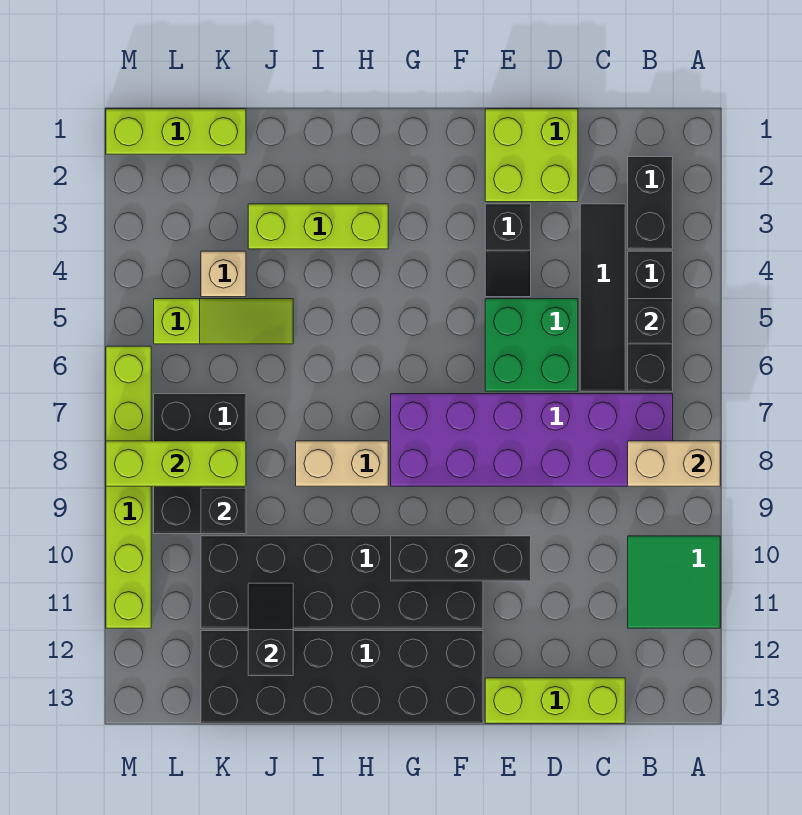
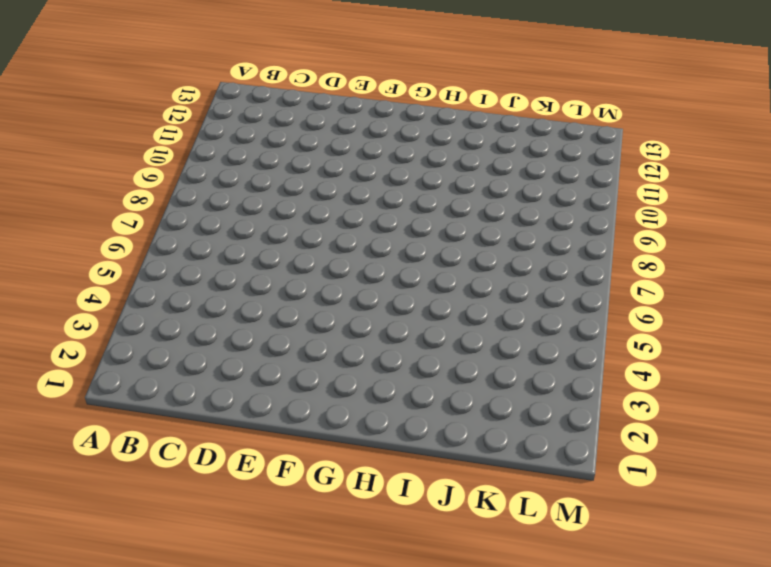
none -> green tile A10:B11 level 1
none -> black brick B2:B3 level 1
none -> black brick B4:B6 level 1

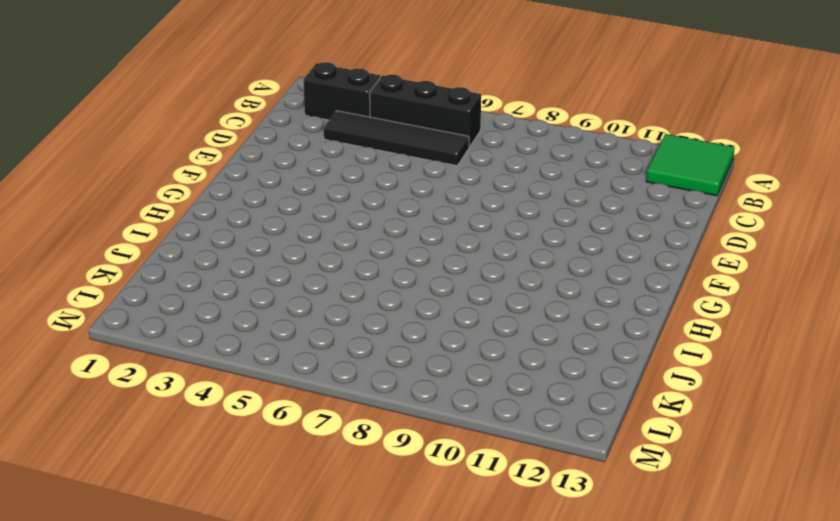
green tile A12:B13 level 1 -> green tile A10:B11 level 1
none -> purple brick B7:G8 level 1
none -> lime brick C13:E13 level 1
none -> lime brick D1:E2 level 1

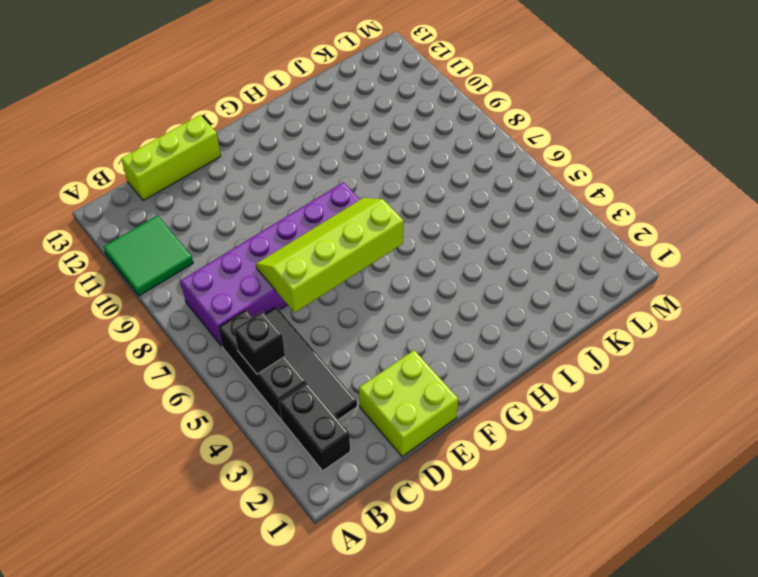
lime slope D6:G7 level 2 top 6 -> none
none -> green brick D5:E6 level 1
none -> black slope E3:E4 level 1 top 3
none -> black brick F10:K11 level 1

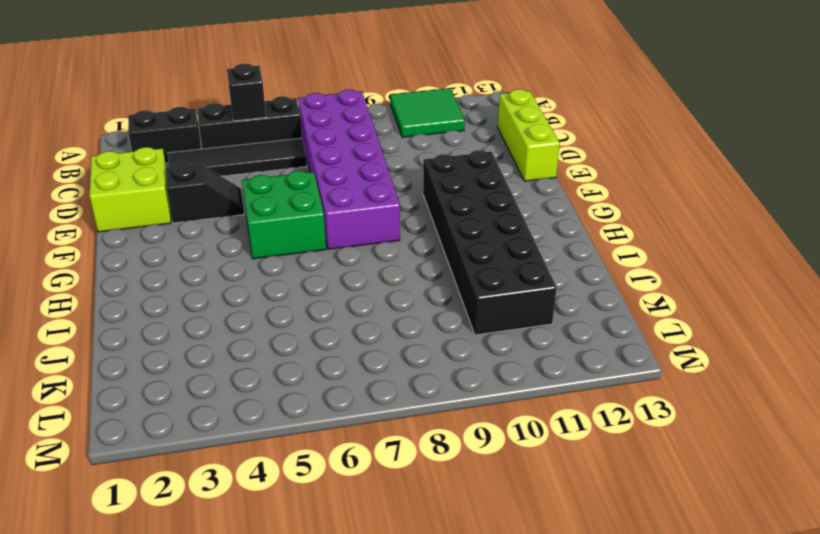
green brick F5:G6 level 1 -> green brick D5:E6 level 1
none -> black brick F12:K13 level 1
none -> lime brick H3:J3 level 1
none -> tan brick H8:I8 level 1

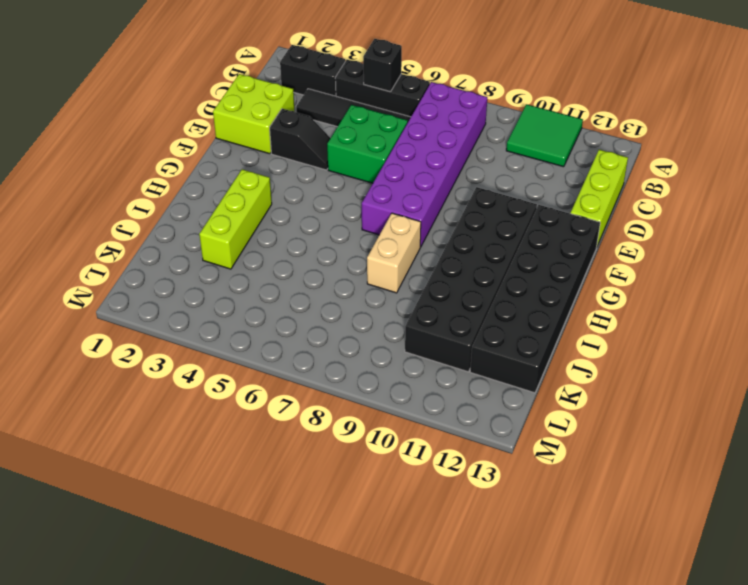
none -> lime slope J5:L5 level 1 top L
none -> lime brick K1:M1 level 1
none -> tan brick K4 level 1

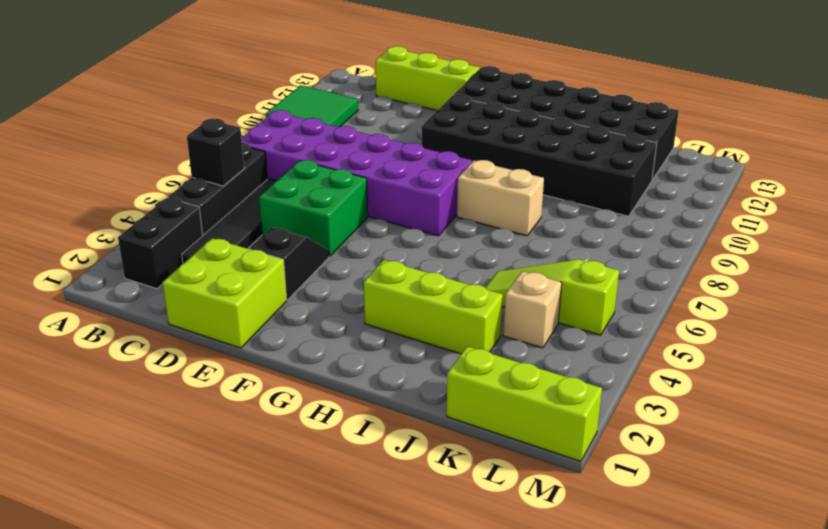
none -> black brick K7:L9 level 1
none -> lime brick M6:M11 level 1
none -> tan brick A8:B8 level 2

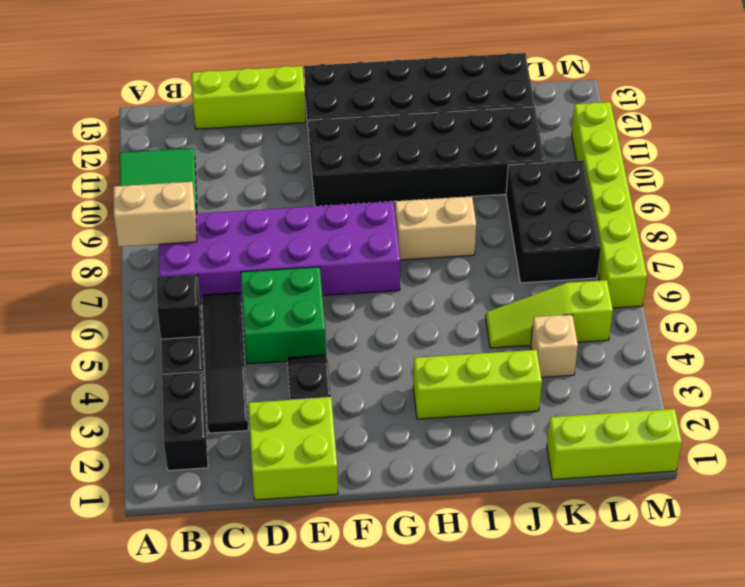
none -> black brick E10:G10 level 2
none -> black slope J11:J12 level 2 top 12
none -> lime brick K8:M8 level 2

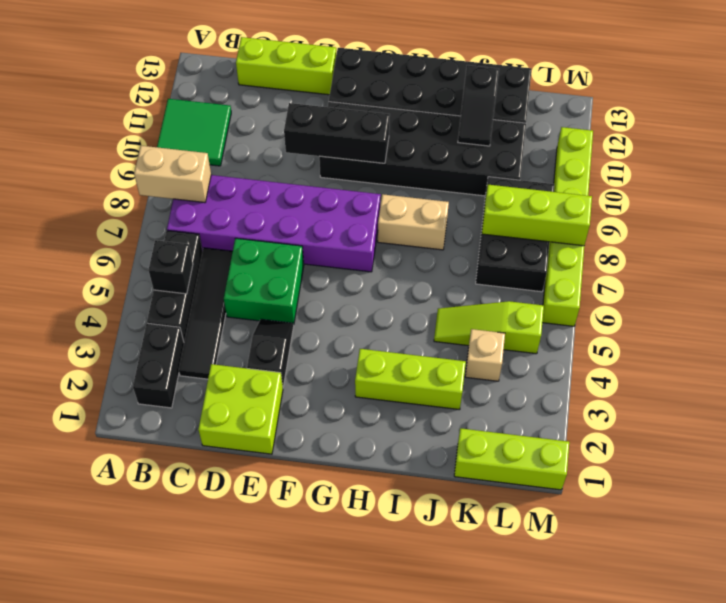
none -> black brick K9 level 2

